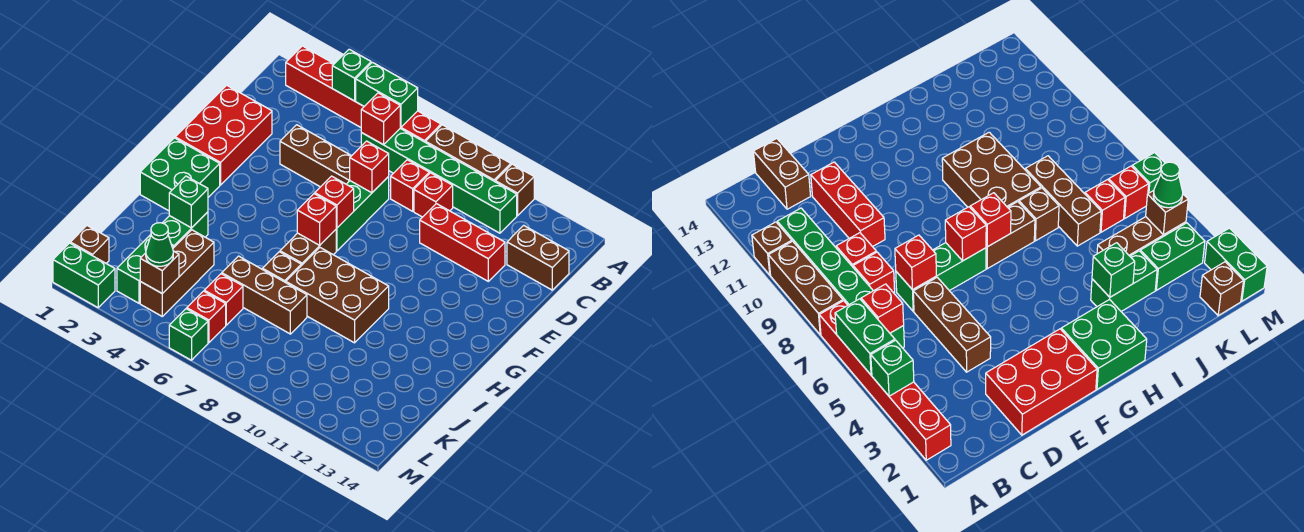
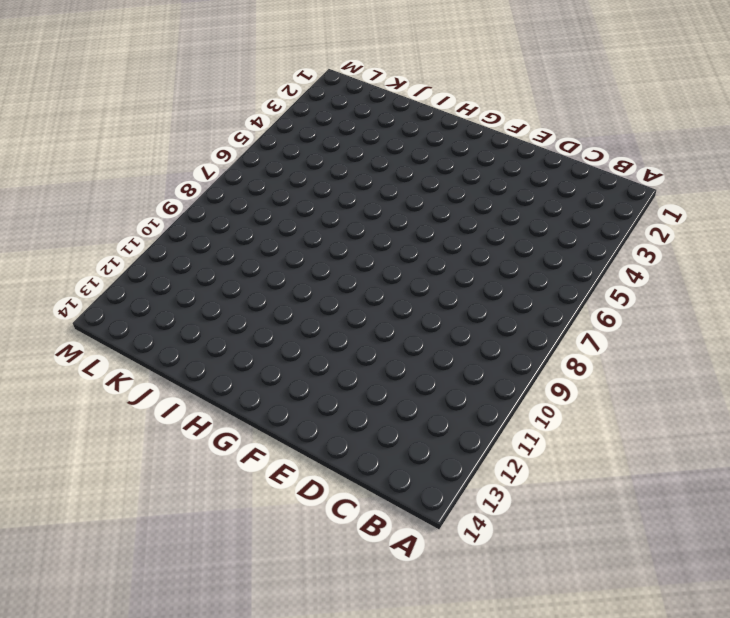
none -> red brick A2:A7 level 1
none -> brown brick A8:A10 level 1
none -> brown brick A11 level 1
none -> green brick B6:B11 level 1

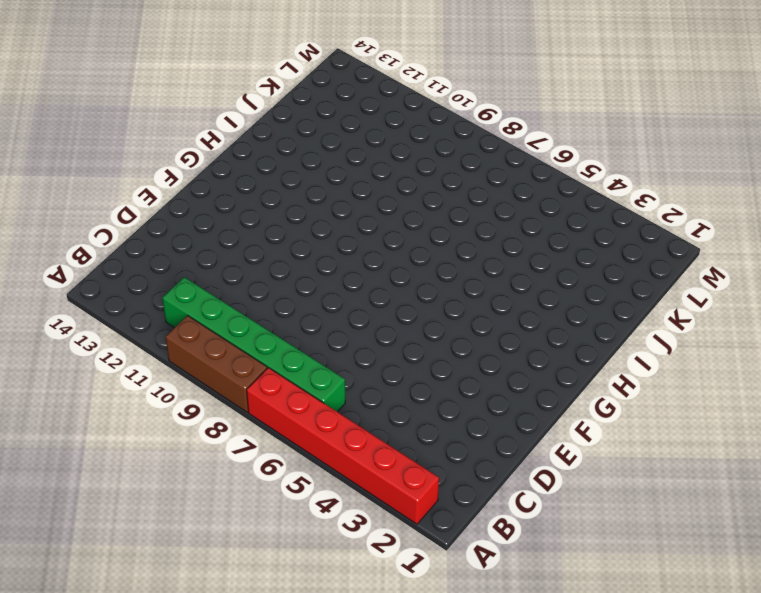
none -> brown brick A11 level 1
none -> red brick C8 level 1
none -> red brick C9 level 1
none -> brown brick C13:C14 level 1

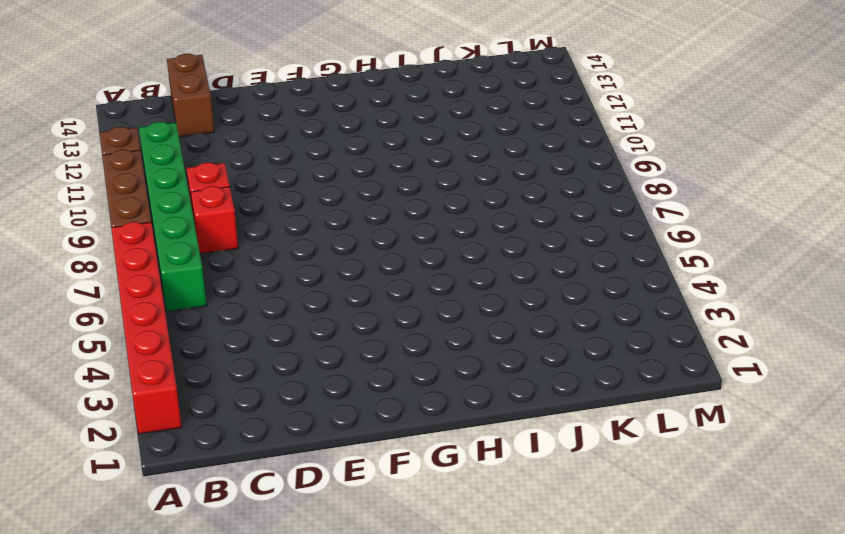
none -> red brick D1:F2 level 1
none -> brown brick D4:D6 level 1
none -> green brick D7:F7 level 1
none -> red brick D10:D12 level 1

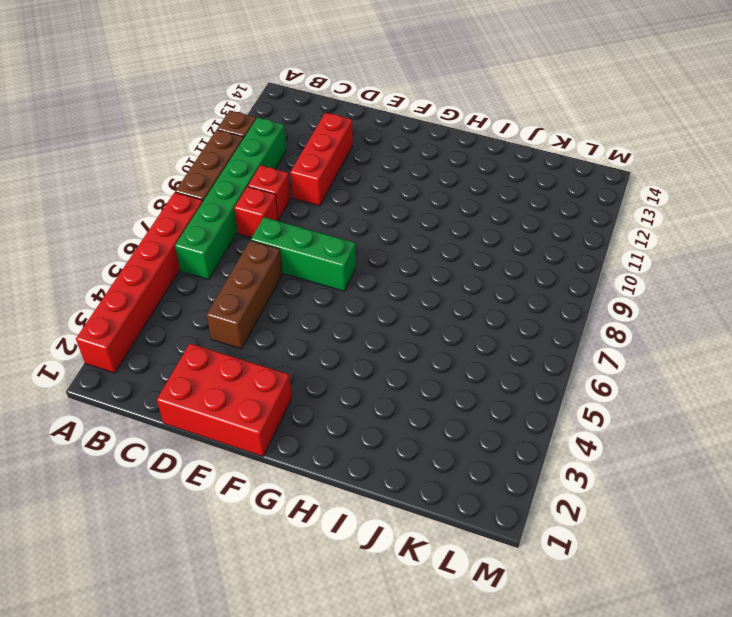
none -> brown brick C13:C14 level 1
none -> green brick G1:H2 level 1
none -> brown brick G7:H7 level 1
none -> brown brick H8:I10 level 1

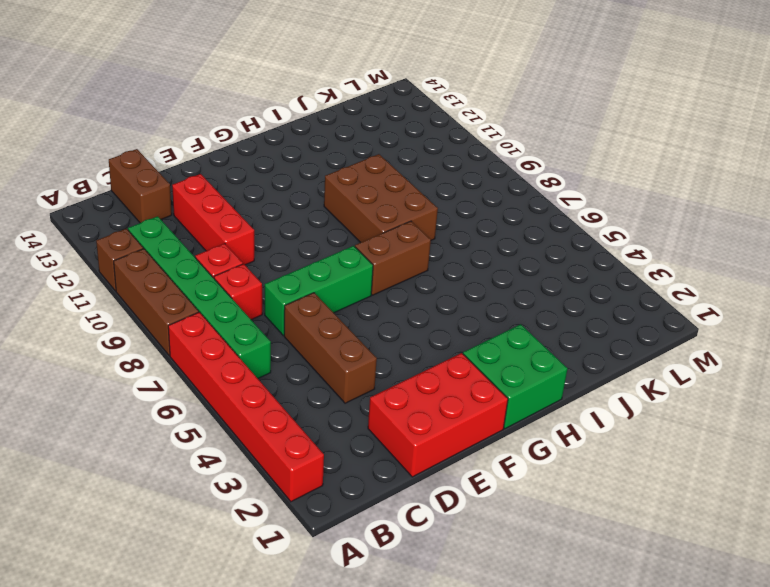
none -> green brick I3:J3 level 1
none -> brown brick I7 level 1
none -> brown brick J4:L4 level 1
none -> brown brick J6:J8 level 1

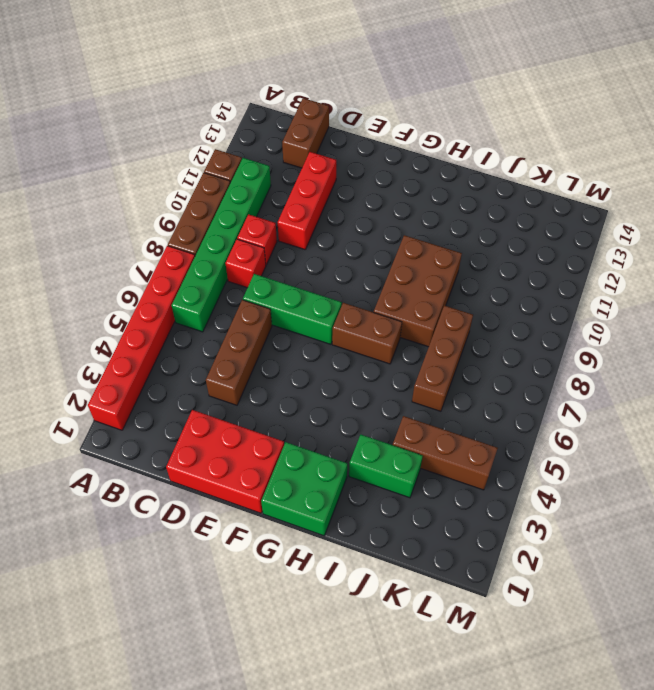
none -> brown brick I7 level 1
none -> green brick K3:L3 level 1
none -> red brick K6 level 1
none -> brown brick L1 level 1

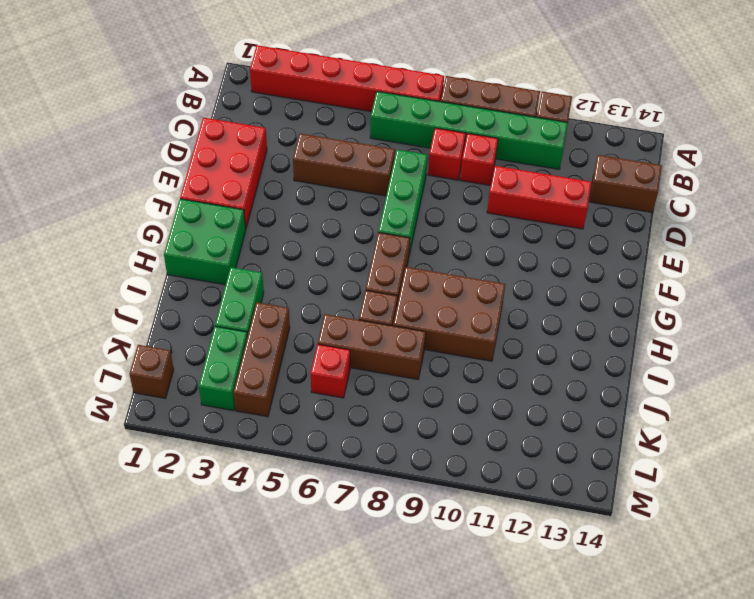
none -> red brick L6 level 1
none -> green brick M1:M2 level 1
none -> green brick M6 level 1
none -> green brick A4 level 2

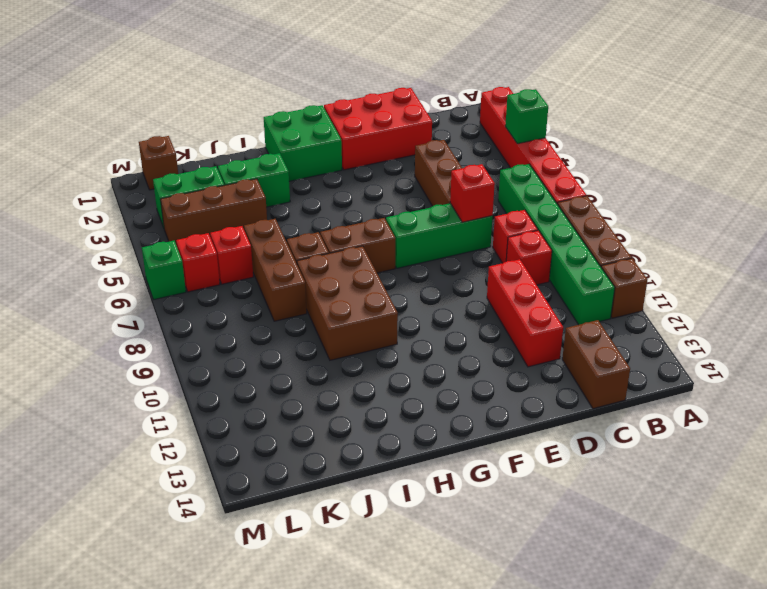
none -> green brick M1:M2 level 1
none -> green brick A5:A6 level 2
none -> red brick B6 level 2
none -> red brick F7 level 2

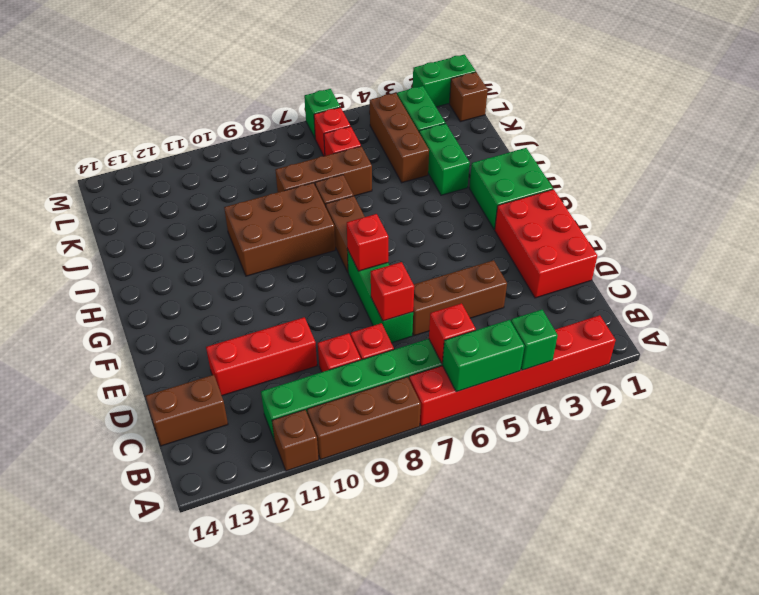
none -> red brick G7 level 2
none -> green brick I3 level 2
none -> brown brick L4 level 2
none -> green cone L4 level 3

